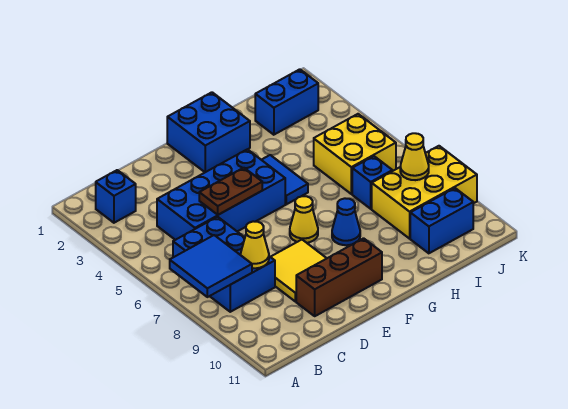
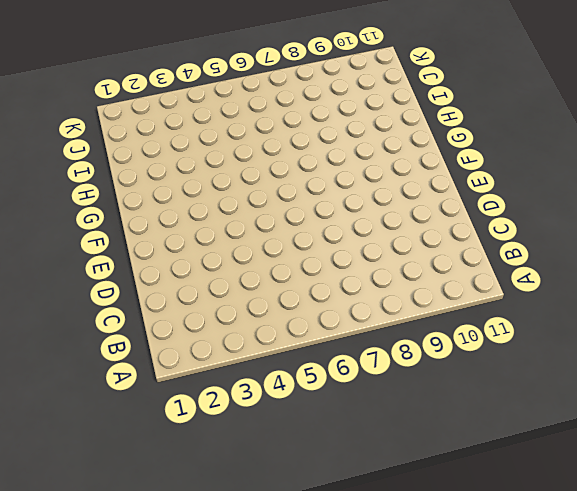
none -> blue brick B2 level 1
none -> blue brick B6:C8 level 1
none -> blue brick C4:F5 level 1

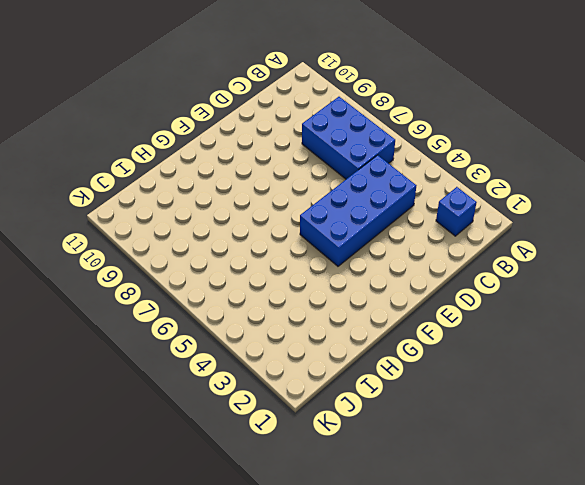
none -> yellow tile D8:E9 level 1
none -> brown brick D10:F10 level 1
none -> blue brick F1:G2 level 1

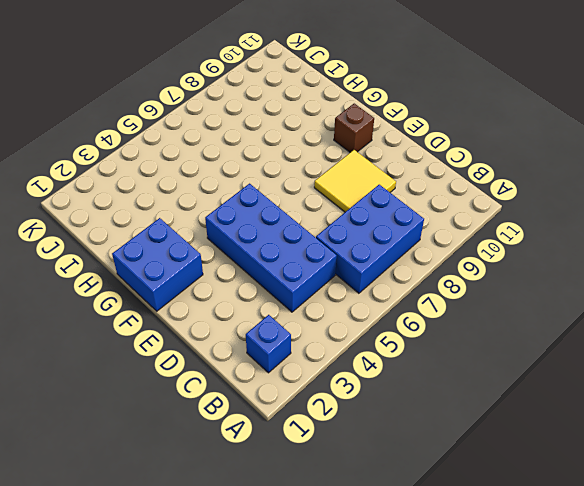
brown brick F10 level 1 -> brown brick D10:F10 level 1
none -> yellow cone F7 level 1
none -> blue tile G4:G5 level 1
none -> blue cone G8 level 1

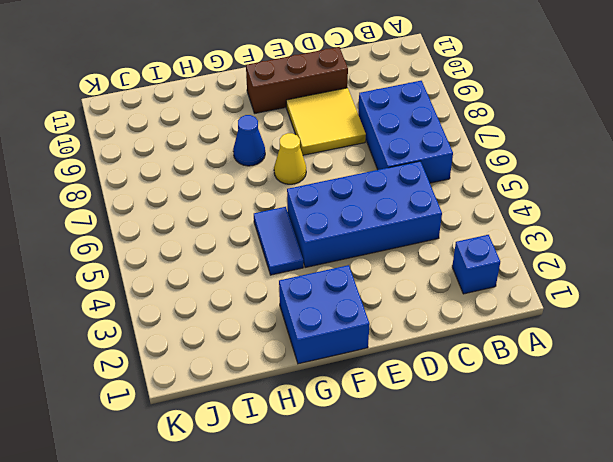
none -> blue brick I2:J2 level 1
none -> yellow brick I5:J6 level 1
none -> blue brick I7 level 1

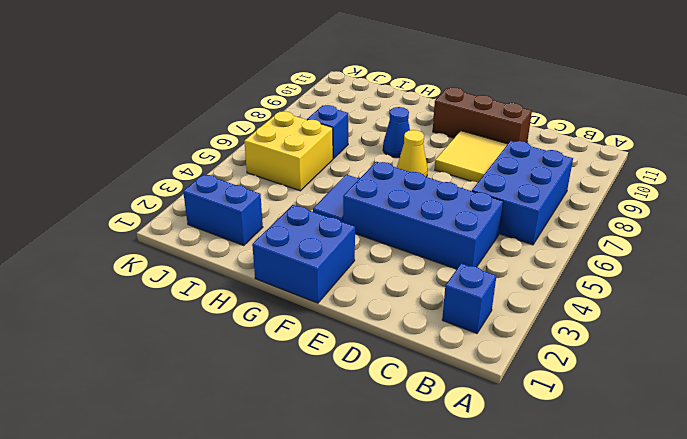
none -> yellow brick I8:K9 level 1
none -> blue brick I10:J10 level 1
none -> blue tile A7:B8 level 2

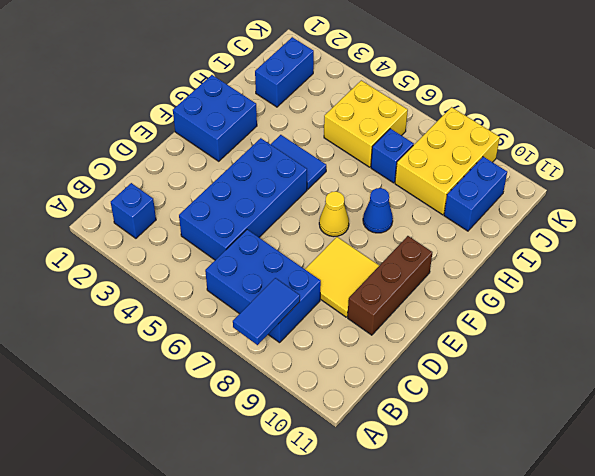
blue tile A8:B8 level 2 -> blue tile A7:B8 level 2
none -> yellow cone C8 level 2
none -> brown plate D5:E5 level 2
none -> yellow cone J8 level 2

